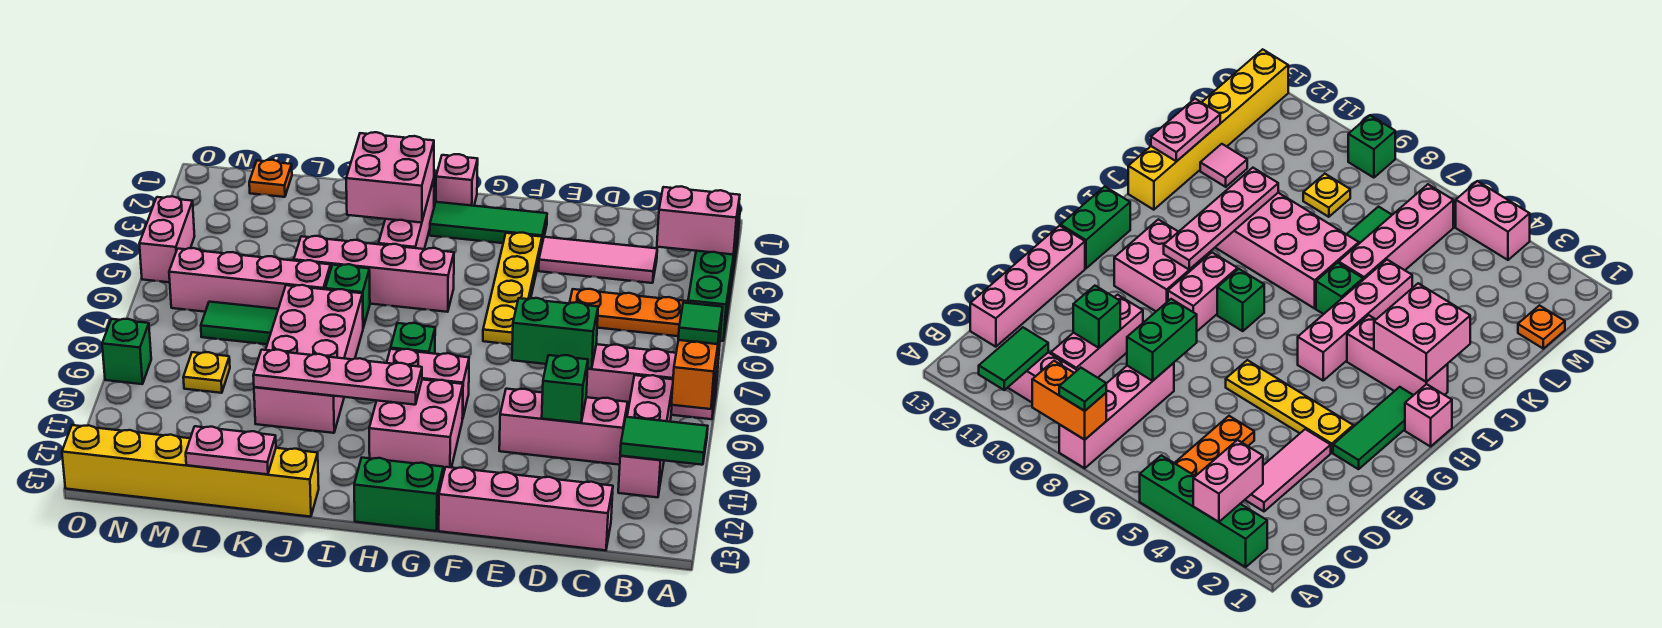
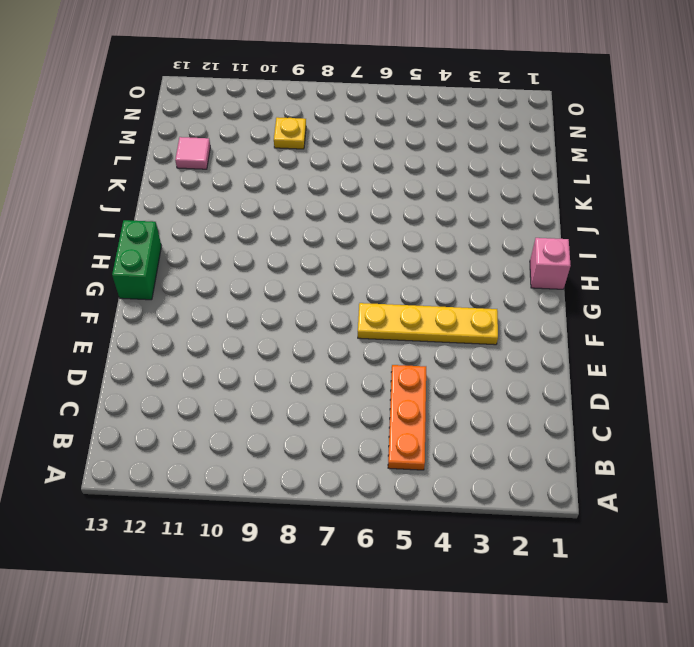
none -> green brick A2:A5 level 1
none -> pink brick A8:D8 level 1
none -> pink brick B9:B11 level 1
none -> pink tile C3:E3 level 1

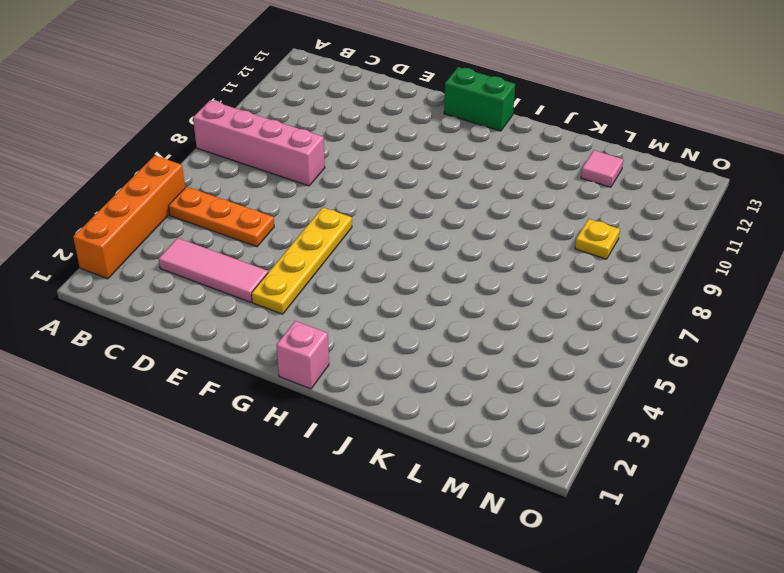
orange brick A2:A5 level 1 -> green brick A2:A5 level 1
none -> pink brick B9:B11 level 1
none -> pink brick C10:E10 level 1
none -> pink brick C13:F13 level 1
none -> green tile F2:H2 level 1

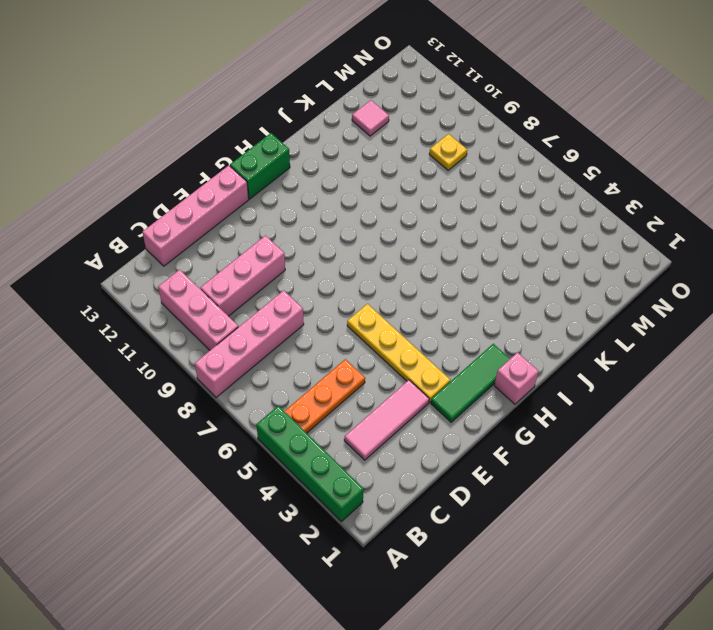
none -> pink brick G9:H9 level 1
none -> pink brick G10:H11 level 1
none -> pink brick H5:K5 level 1
none -> green brick H8 level 1

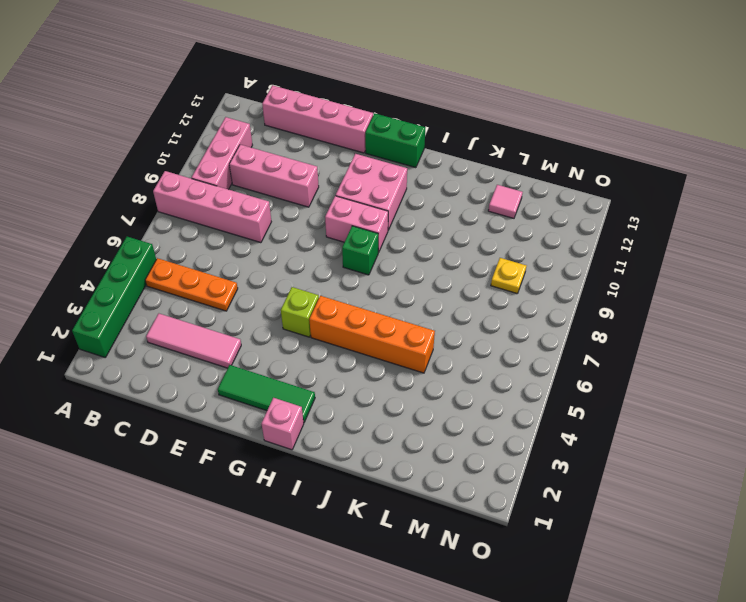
lime brick G5 level 1 -> none
orange brick H5:K5 level 1 -> pink brick H5:K5 level 1
none -> yellow plate F3:F6 level 1
none -> pink brick I2:I4 level 1
none -> green brick J6 level 1
none -> pink brick J7:K10 level 1

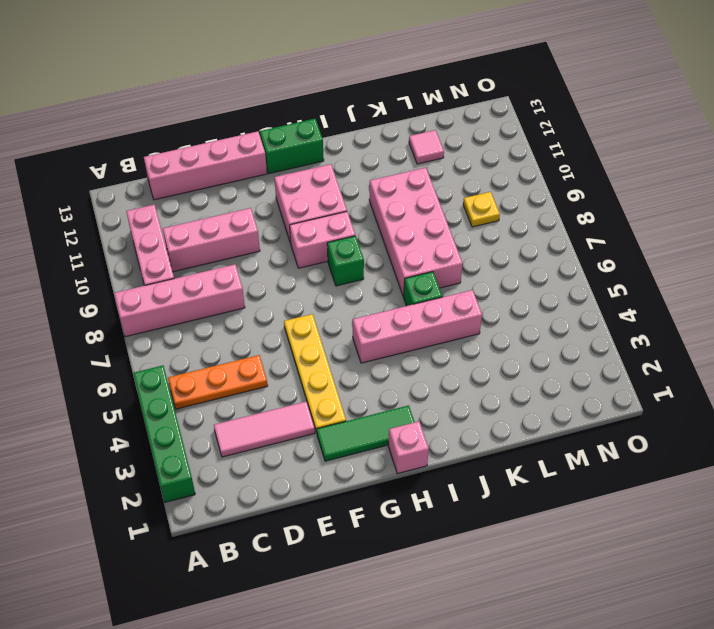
none -> pink brick I2:I4 level 1
none -> yellow brick J13:O13 level 1
none -> pink brick K6:N6 level 1
none -> green tile L7:M7 level 1

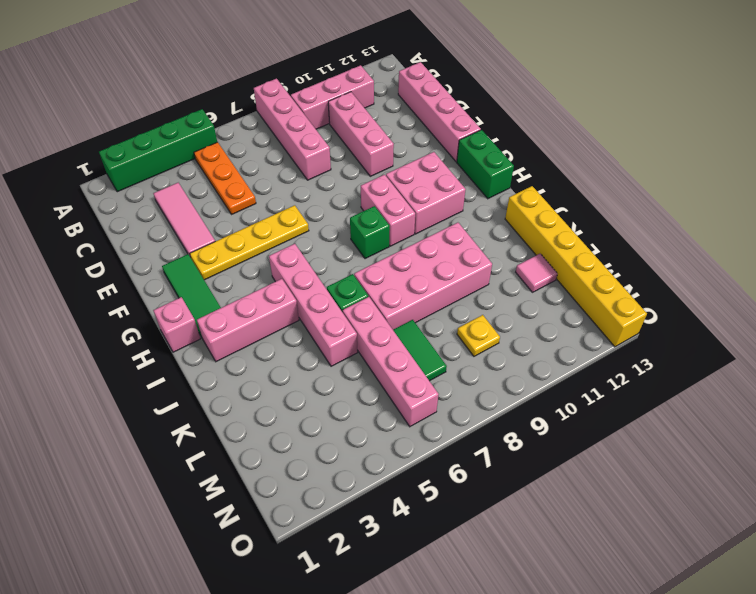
none -> orange plate M1 level 1
none -> pink brick O4:O5 level 1
none -> green brick O9 level 1
none -> pink brick A3:B3 level 2

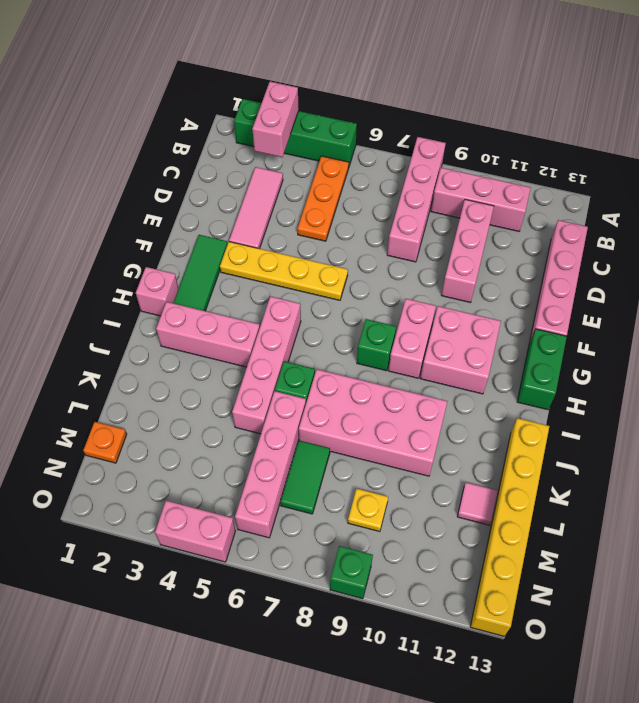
none -> orange brick A8:A9 level 2
none -> green tile A11:B11 level 2
none -> green brick D8:E8 level 2
none -> green brick D10 level 2

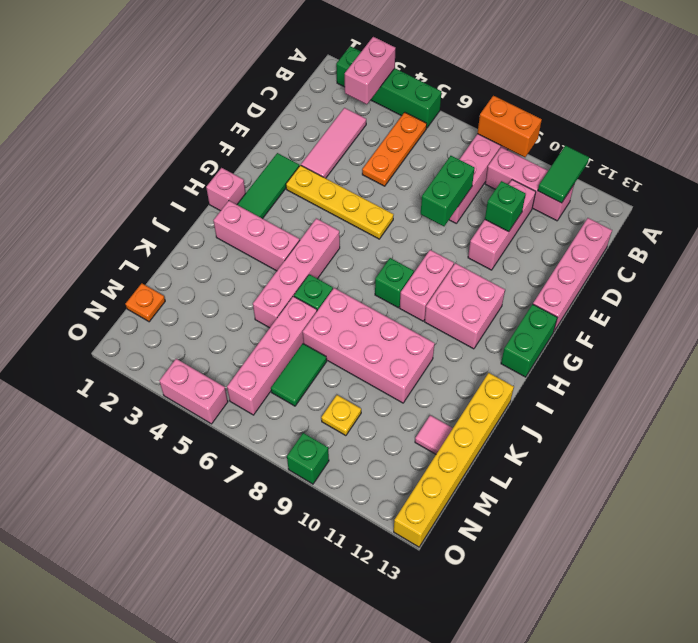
none -> pink plate H10:K10 level 2
none -> pink brick I2:J3 level 2
none -> pink plate K13:L13 level 2
none -> green tile A8 level 3

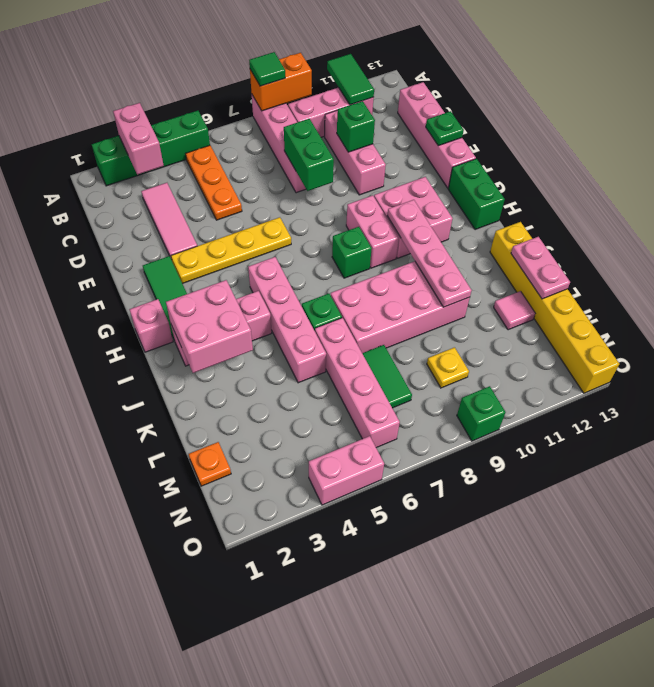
green plate E13 level 2 -> none

